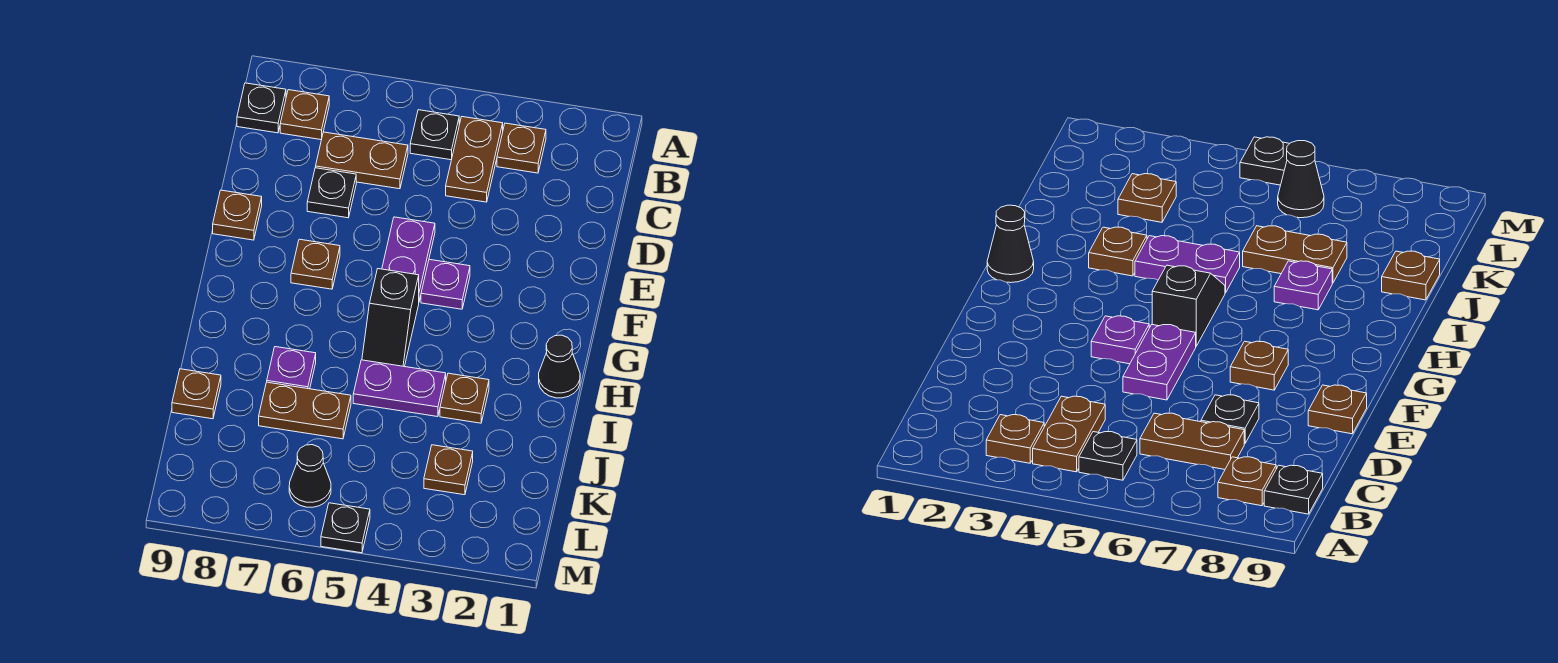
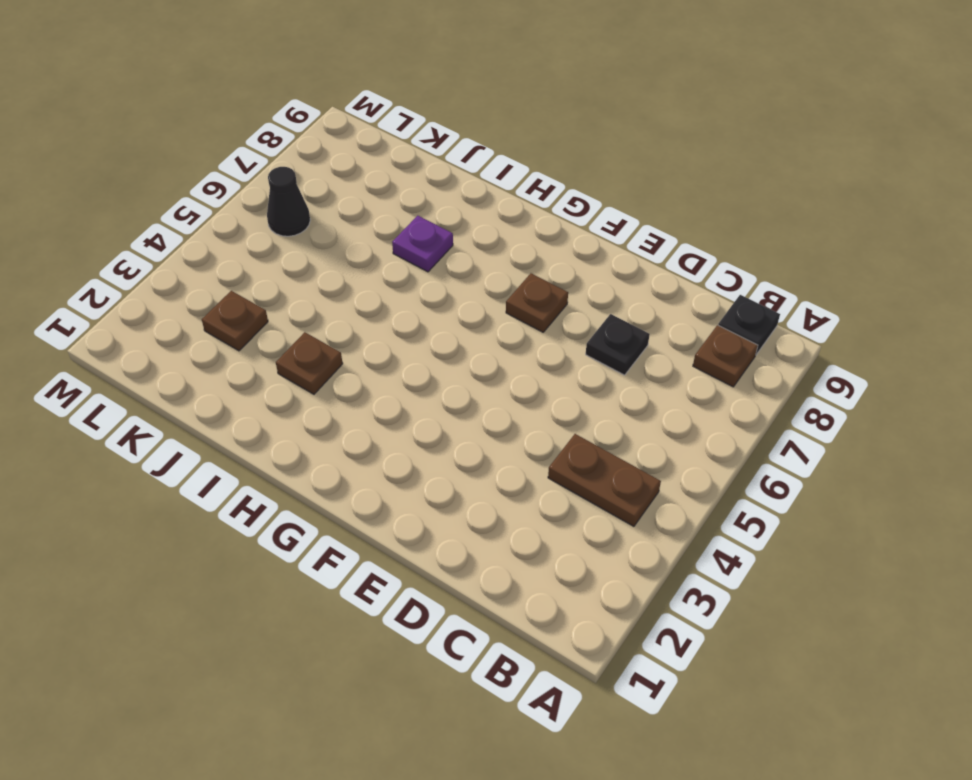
none -> brown plate B3 level 1
none -> black plate B5 level 1
none -> brown plate C6:C7 level 1

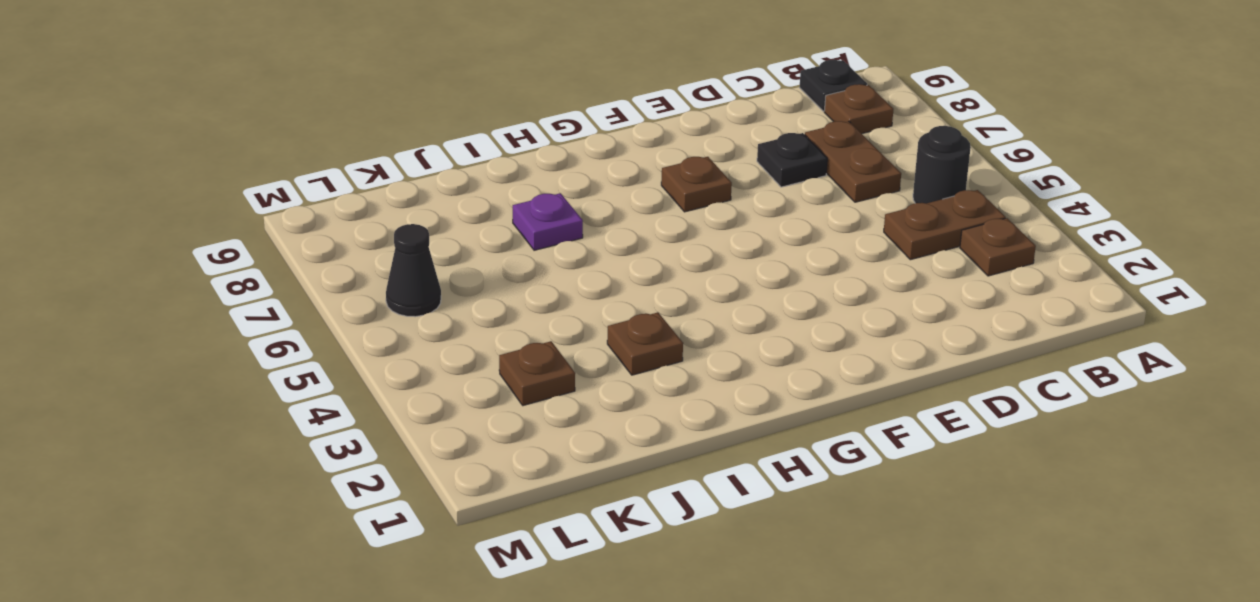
black round brick B5 level 1 -> black plate B5 level 1
none -> purple plate E5:F5 level 1
none -> brown plate E9 level 1
none -> purple plate F4 level 1

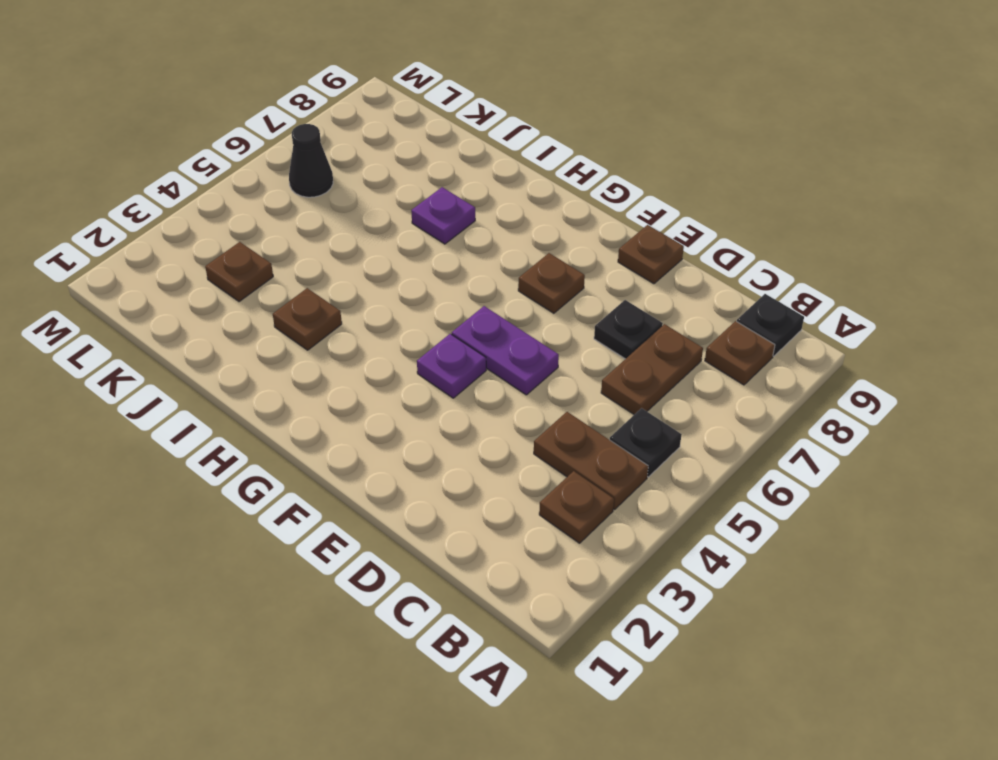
none -> black slope G5:H5 level 1 top G
none -> black cone H1 level 1
none -> purple plate I4:I5 level 1

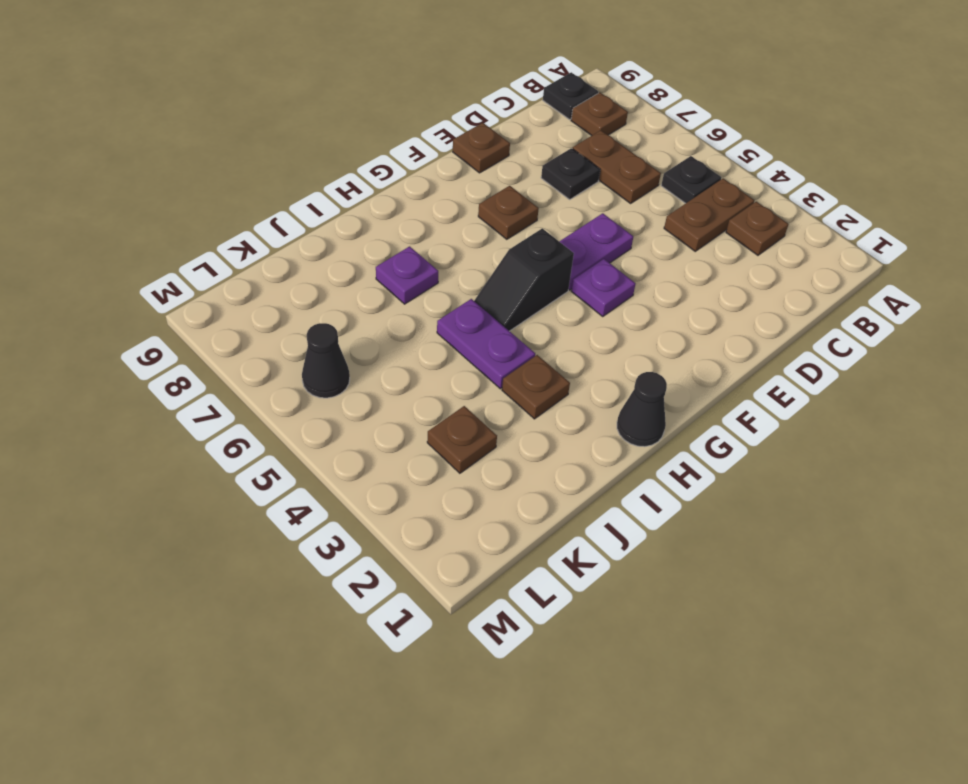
none -> brown plate J6:J7 level 1
none -> brown plate J9 level 1
none -> black plate M5 level 1

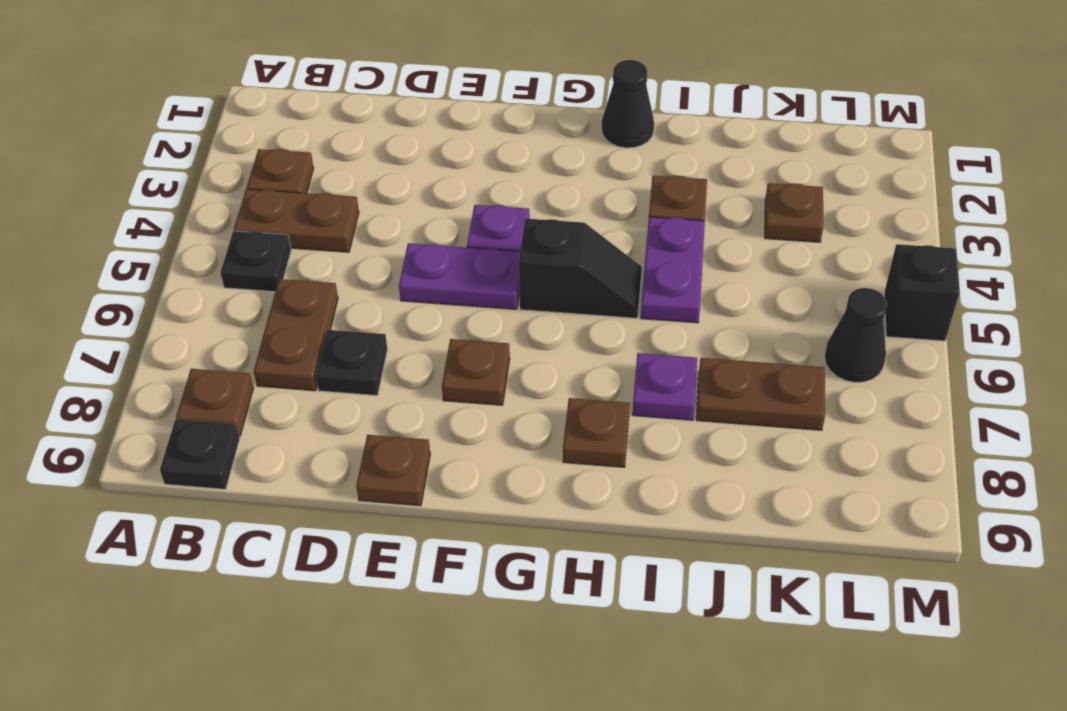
brown plate H8 level 1 -> brown plate J9 level 1
brown plate J7:K7 level 1 -> brown plate J6:J7 level 1
black brick M5 level 1 -> black plate M5 level 1

